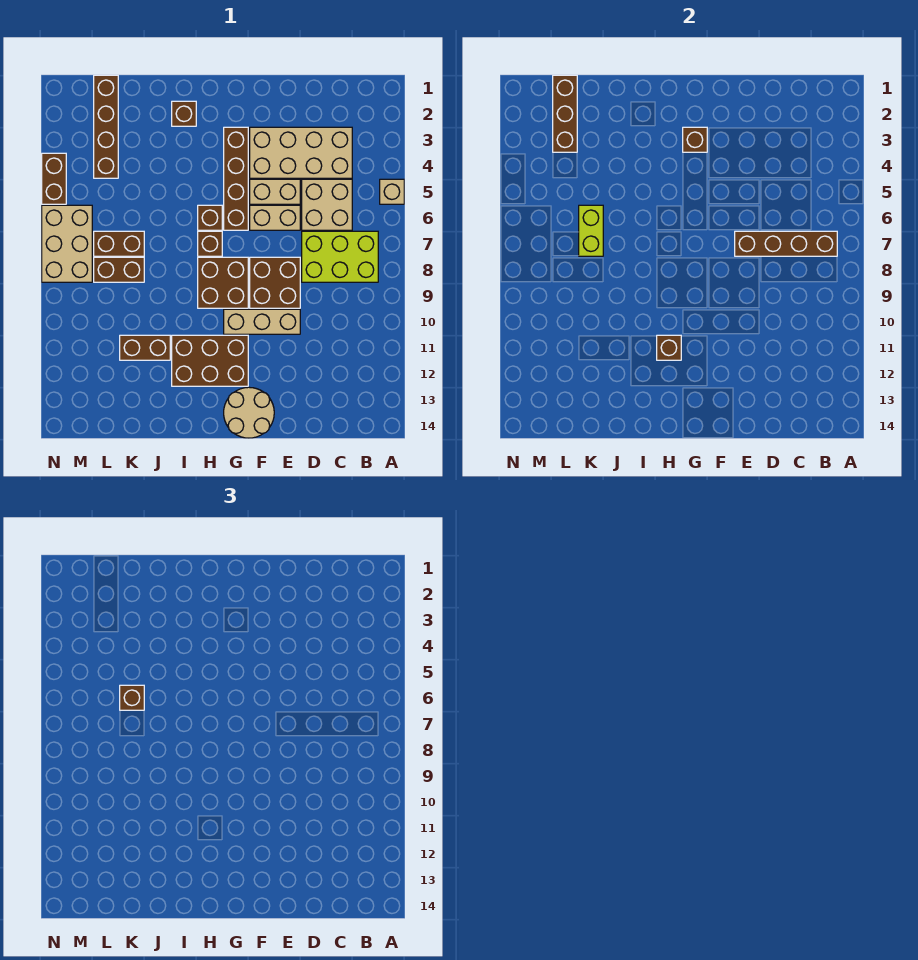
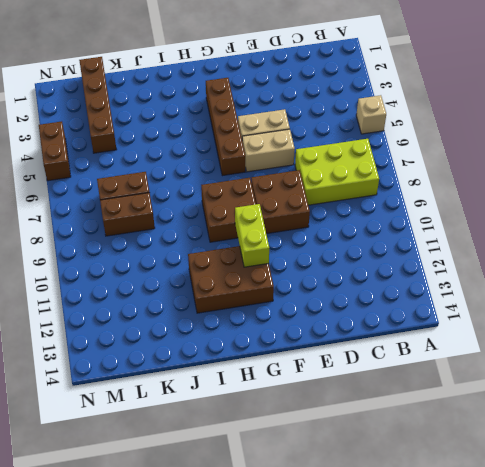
lime brick G10:G11 level 2 -> lime brick K6:K7 level 2
none -> tan brick C3:F4 level 1
none -> tan brick C5:D6 level 1
none -> tan brick E10:G10 level 1

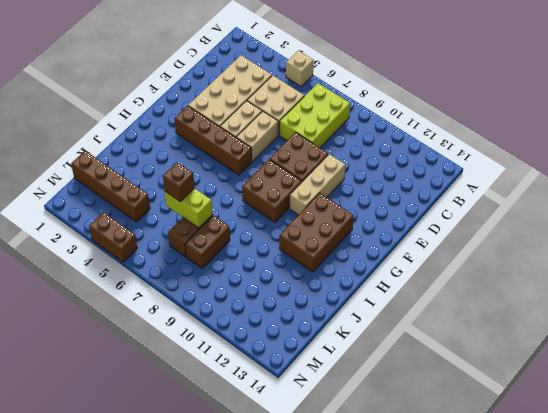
none -> tan round brick F13:G14 level 1
none -> brown brick H6 level 1
none -> brown brick H7 level 1

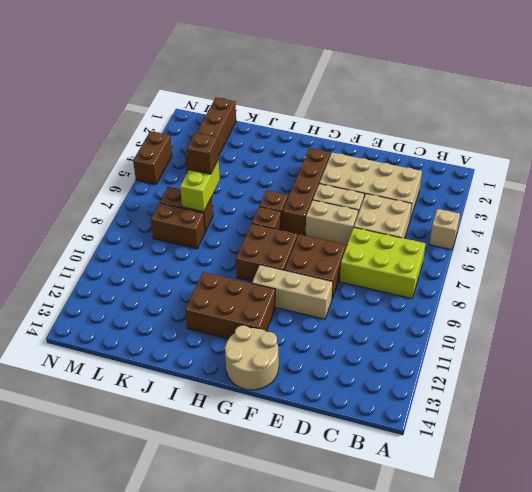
none -> brown brick I2 level 1
none -> brown brick J11:K11 level 1
none -> tan brick M6:N8 level 1

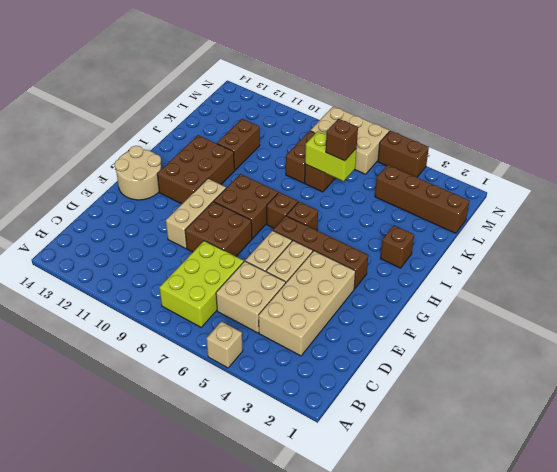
none -> brown brick B7:E7 level 2
none -> brown brick G3 level 2
none -> brown brick H11 level 2

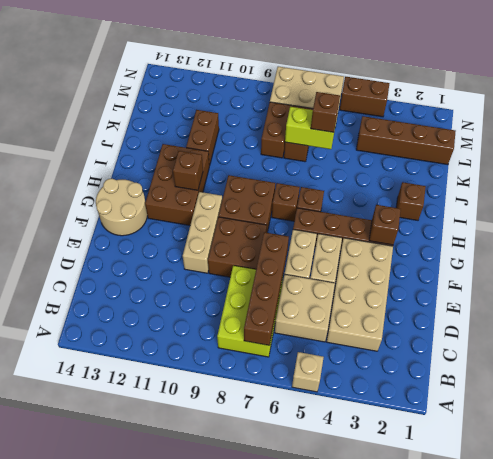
none -> brown brick L1:L3 level 2

